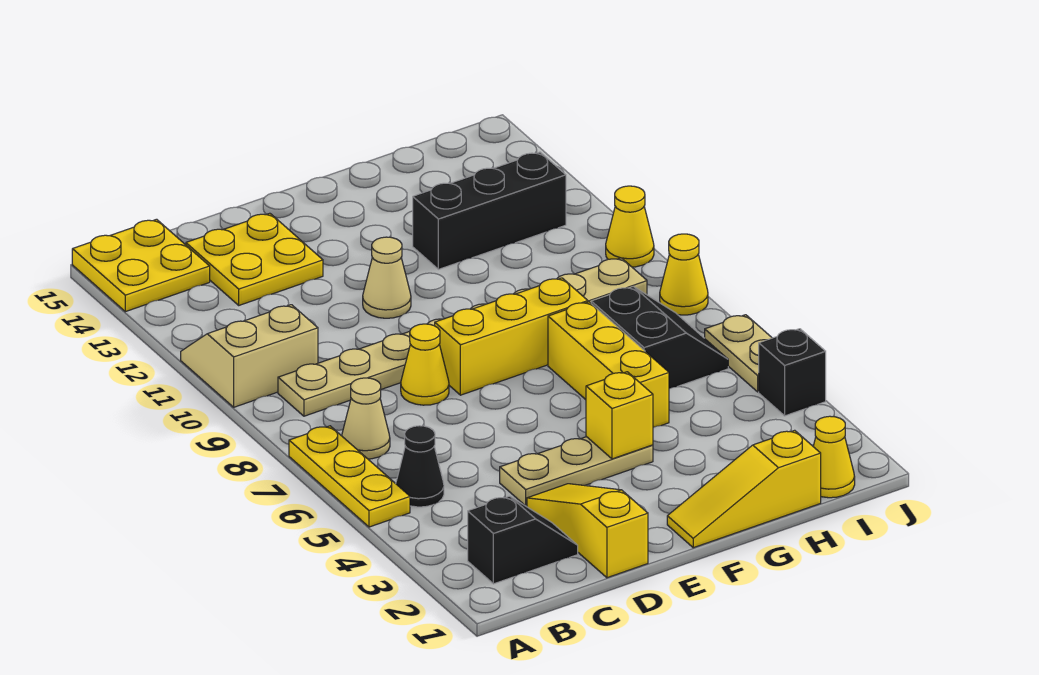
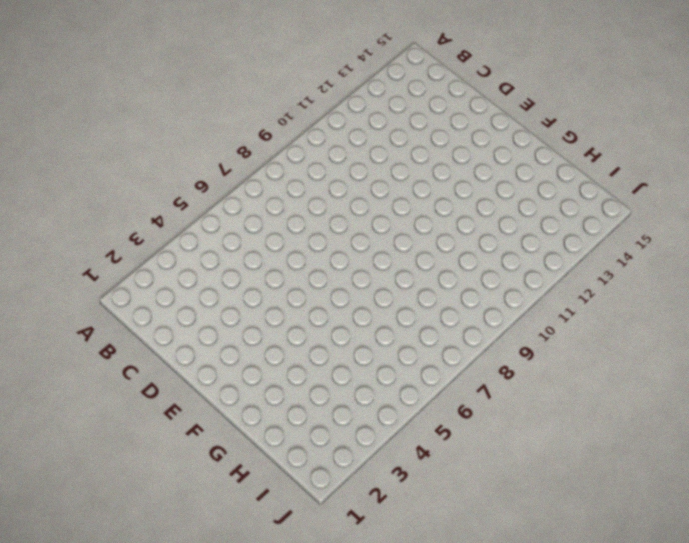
none -> yellow plate A5:A7 level 1
none -> tan slope A10:B11 level 1 top 10
none -> yellow plate A14:B15 level 1

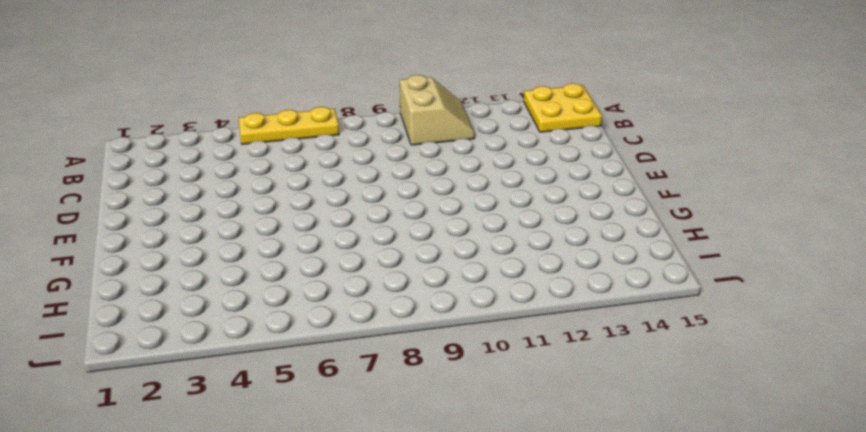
none -> black slope B2:C2 level 1 top B
none -> black cone B5 level 1
none -> tan cone B7 level 1

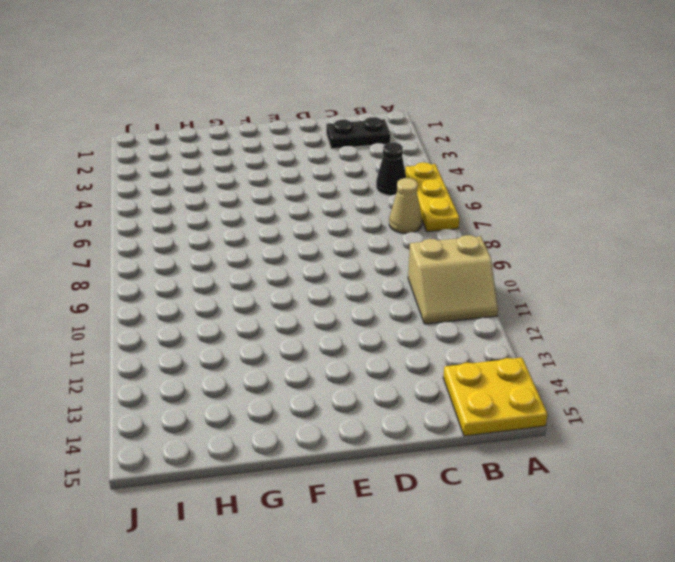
black plate B2:C2 level 1 -> black slope B2:C2 level 1 top B
none -> tan plate B9:I9 level 1
none -> yellow plate C13:D14 level 1
none -> yellow slope D1:D3 level 1 top 1

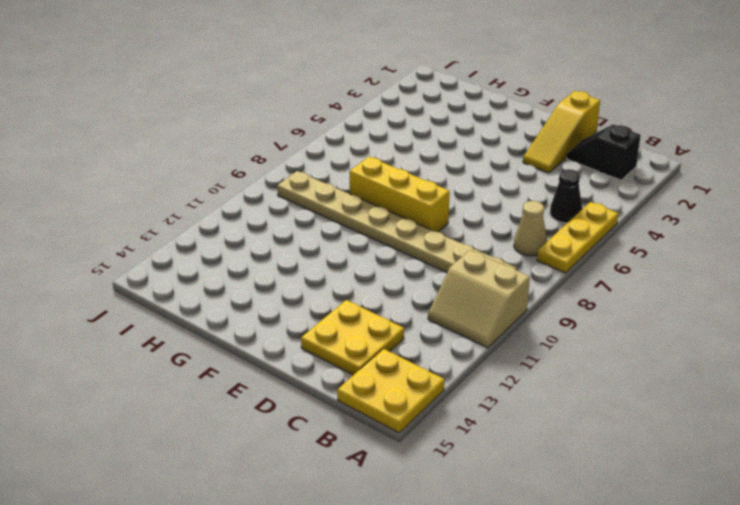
none -> tan plate D4:F4 level 1
none -> yellow cone D8 level 1
none -> tan cone E11 level 1

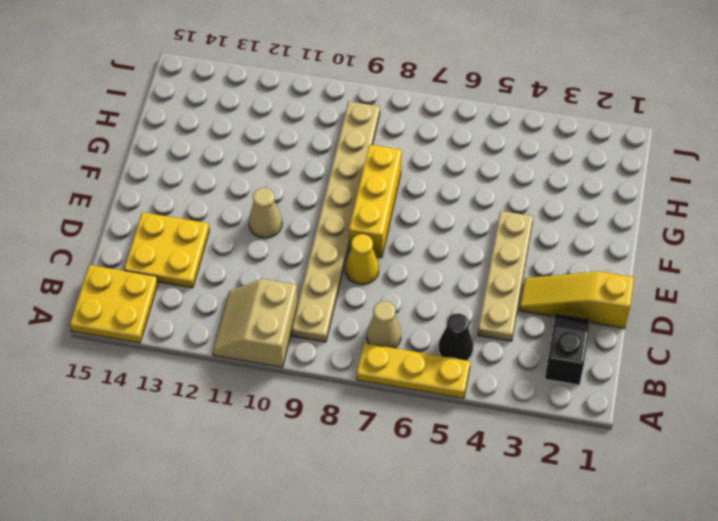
tan plate C4:F4 level 1 -> tan plate D4:F4 level 1
none -> yellow slope F1:H1 level 1 top H
none -> yellow brick G5:G7 level 1
none -> black brick G12:I12 level 1

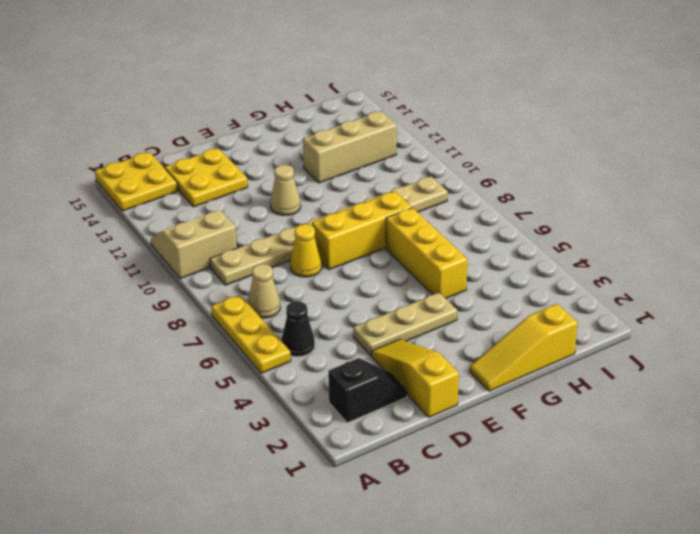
tan brick G12:I12 level 1 -> black brick G12:I12 level 1
none -> black slope H6:I7 level 1 top H
none -> yellow cone I1 level 1
none -> black brick J4 level 1

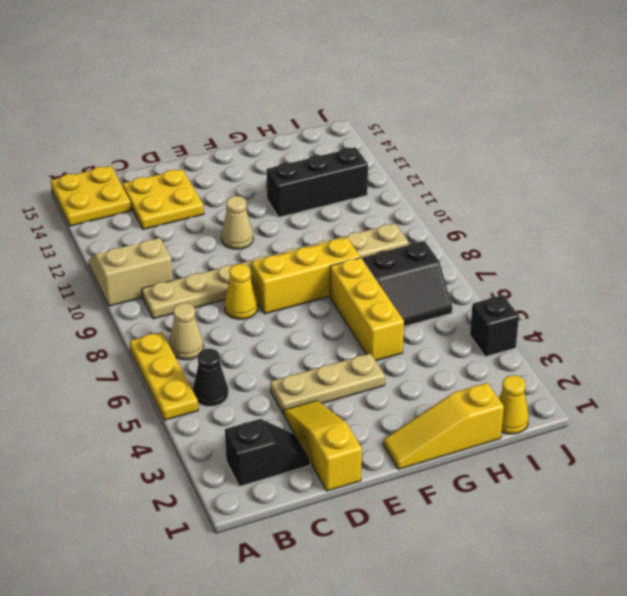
black slope H6:I7 level 1 top 7 -> black slope H6:I7 level 1 top H
none -> tan plate J5:J6 level 1
none -> yellow cone J8 level 1
none -> yellow cone J10 level 1

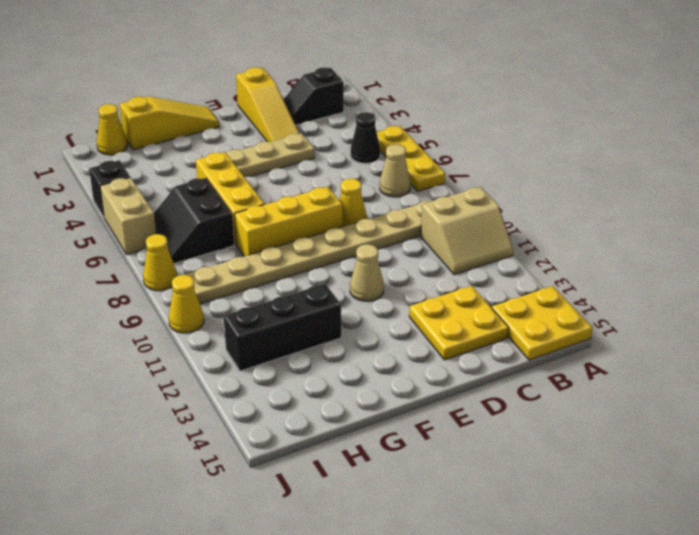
tan brick J5:J6 level 1 -> tan plate J5:J6 level 1
none -> yellow brick F4 level 2

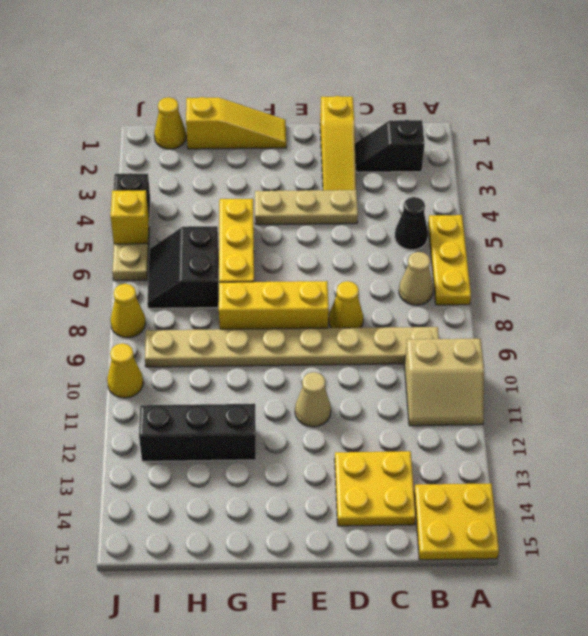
yellow brick J5 level 2 -> yellow brick F4 level 2

